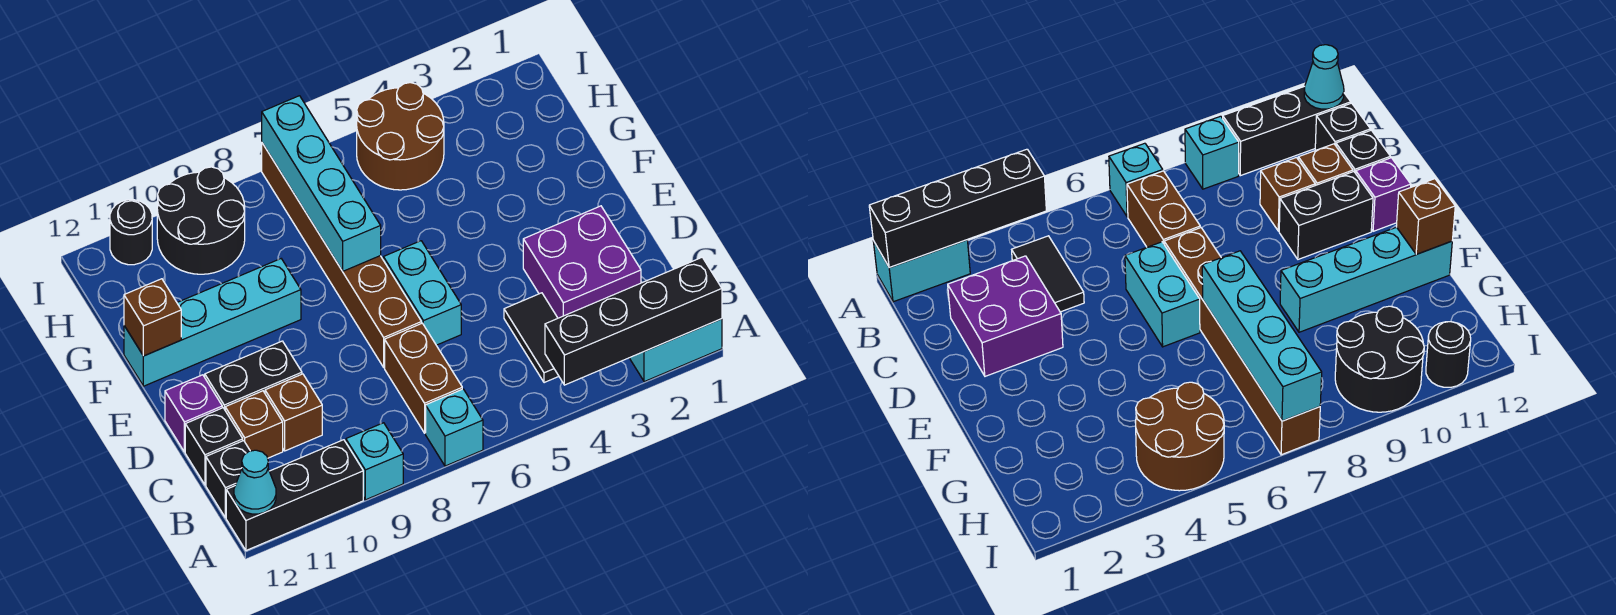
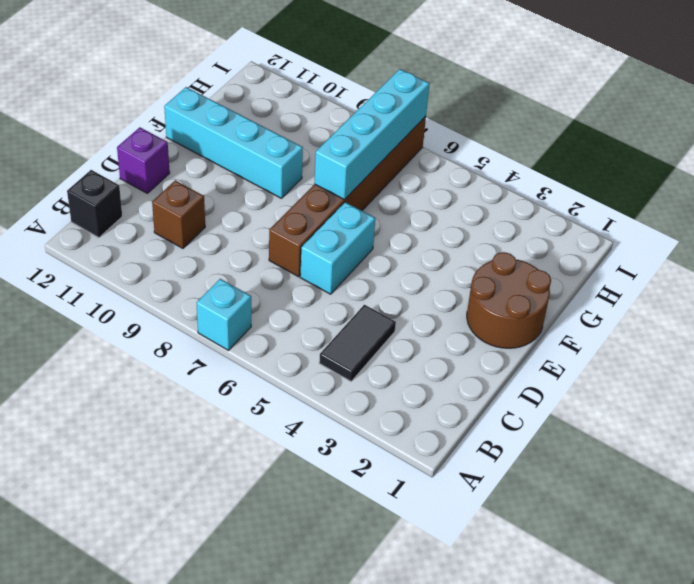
brown round brick E1:F2 level 1 -> brown round brick H4:I5 level 1
none -> cyan brick A1:A2 level 1
none -> cyan brick A9 level 1
none -> black brick A10:A12 level 1

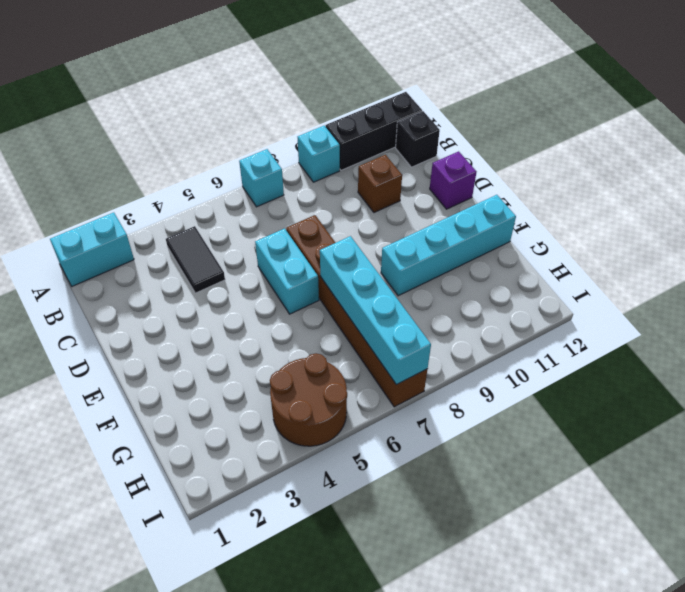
none -> brown brick B7:C7 level 1
none -> purple brick C2:D3 level 1
none -> brown brick C11 level 1

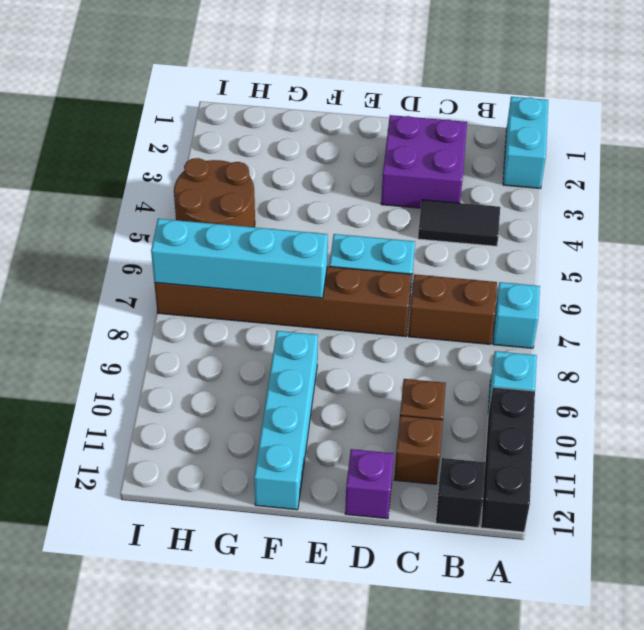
none -> black brick C12 level 1
none -> black brick D10:D11 level 1
none -> black round brick H9:I10 level 1

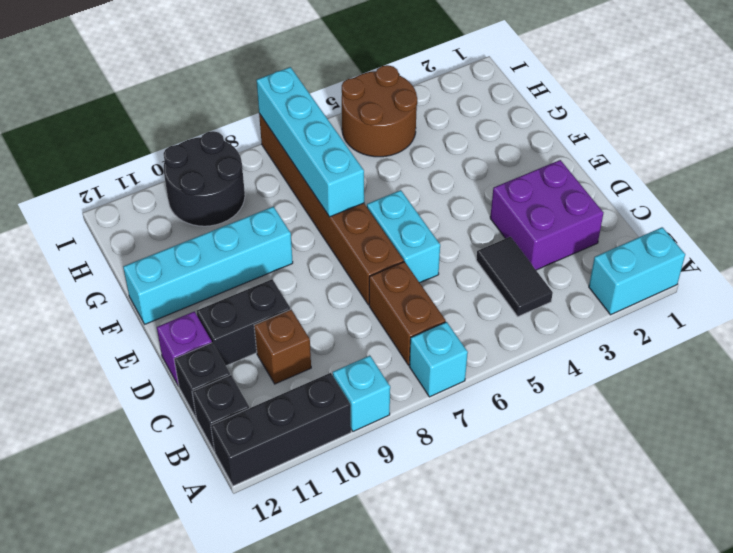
none -> brown brick C11 level 1
none -> black round brick I11 level 1
none -> black brick A1:A4 level 2

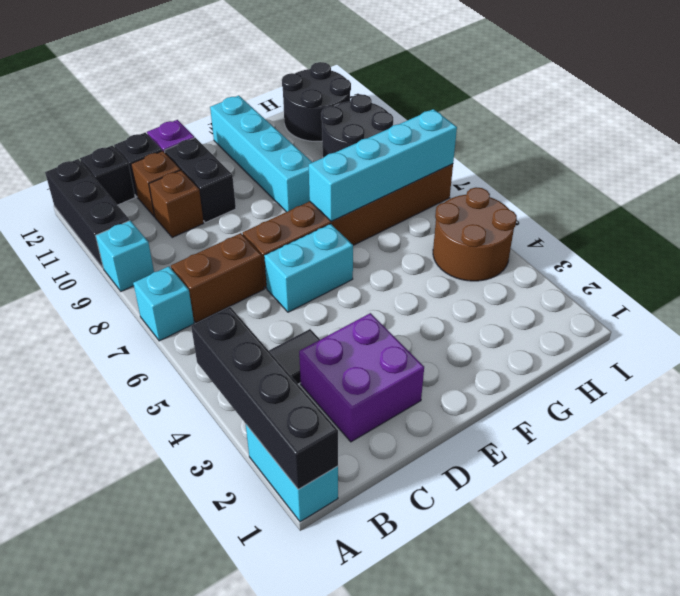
black round brick H11:I12 level 1 -> black round brick I11 level 1
none -> cyan cone A12 level 2
none -> brown brick F12 level 2

